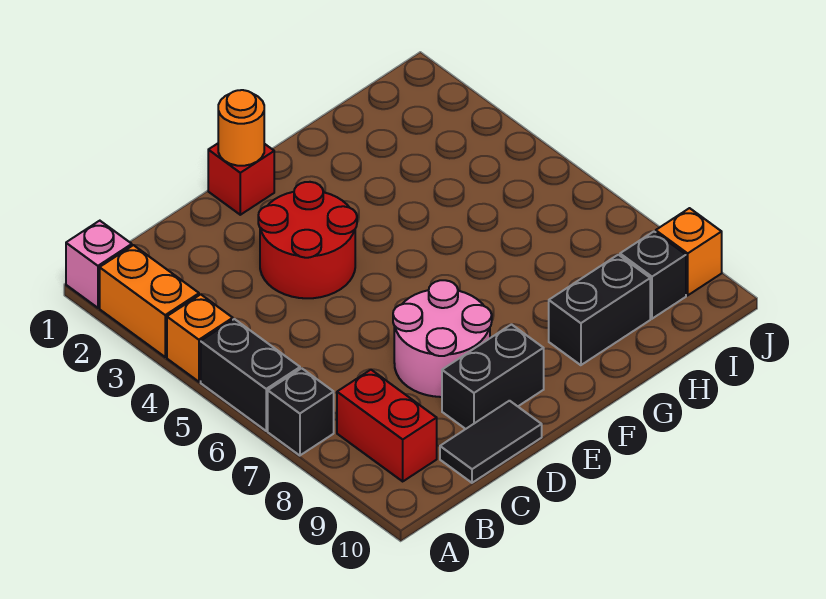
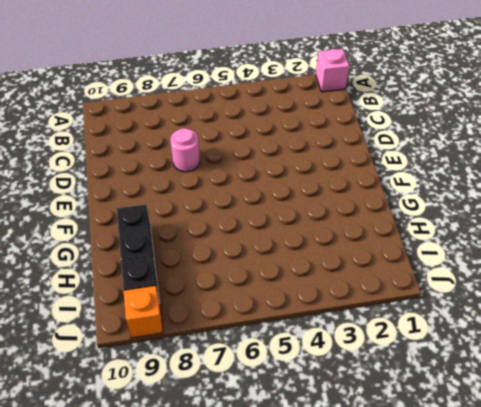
pink round brick D7 level 1 -> pink round brick D7:E8 level 1
none -> orange brick A2:A3 level 1
none -> orange brick A4 level 1
none -> black brick A5:A6 level 1

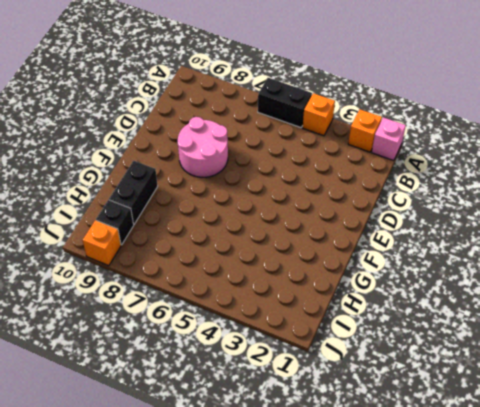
orange brick A2 level 1 -> orange brick A2:A3 level 1
none -> black brick A7 level 1
none -> red brick B8:B9 level 1
none -> black tile C10:D10 level 1

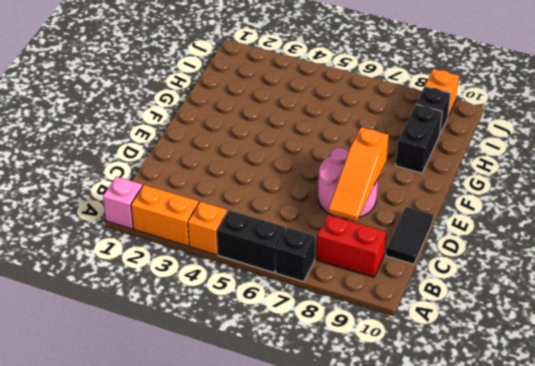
orange slope C8:E8 level 2 top E -> none
none -> red round brick D3:E4 level 1
none -> black brick D9:E9 level 1
none -> red brick E1 level 1

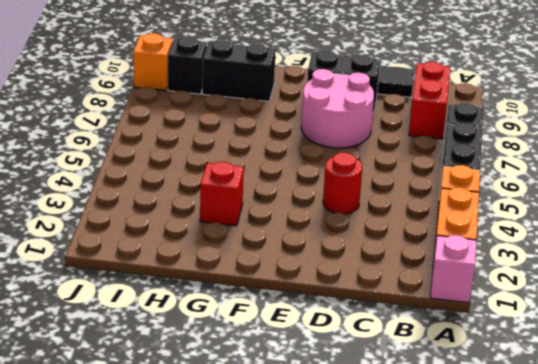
red round brick D4 level 1 -> red round brick D3:E4 level 1
red brick G3 level 1 -> red brick E1 level 1
none -> orange round brick E1 level 2

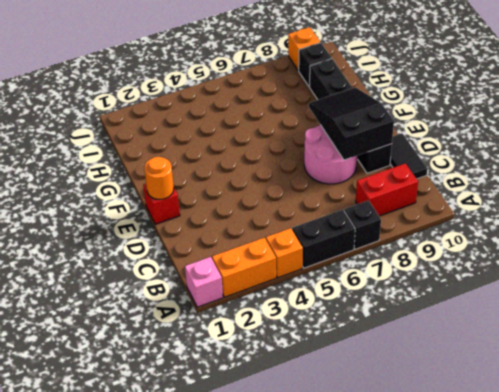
black slope D8:F9 level 2 top D -> none
none -> red round brick D3:E4 level 1

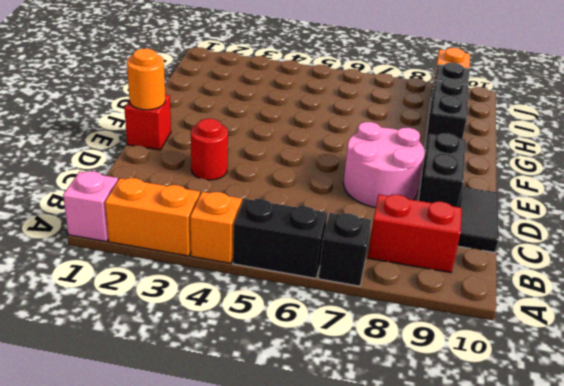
red round brick D3 level 1 -> red round brick D3:E4 level 1

